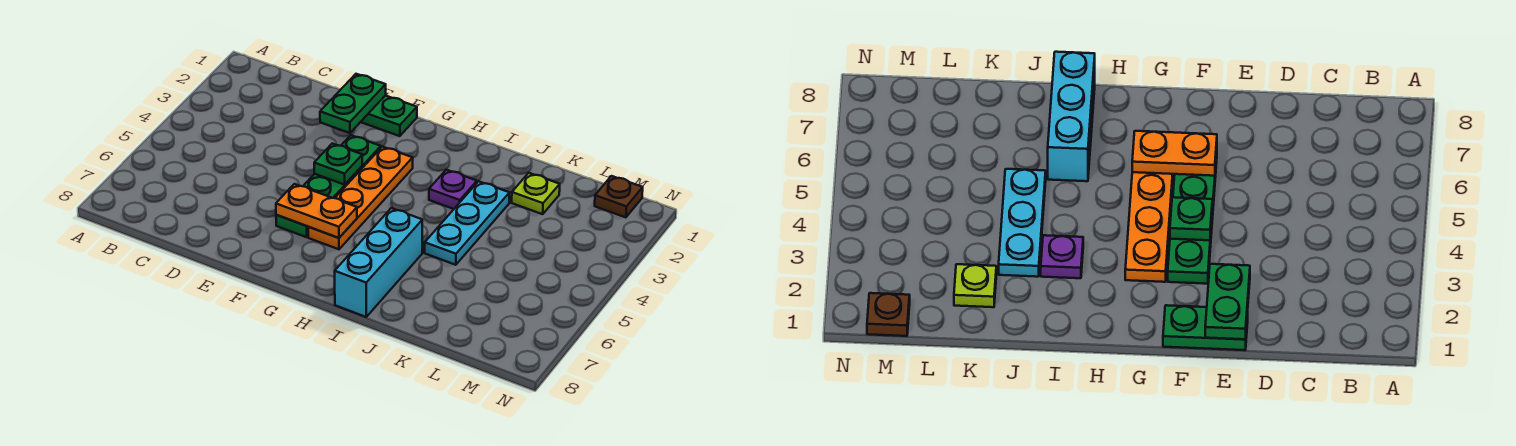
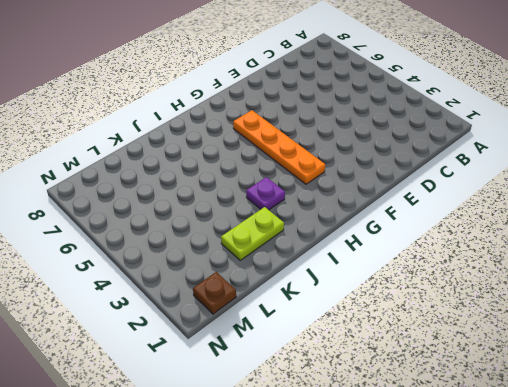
lime plate J2:K2 level 1 -> lime plate K2 level 1
none -> green plate E1:F1 level 1
none -> green plate F3:F6 level 1

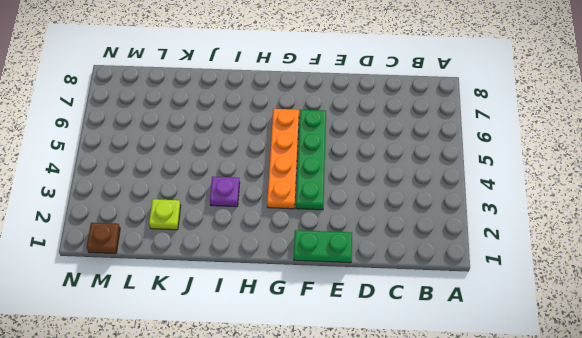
none -> cyan brick I6:I8 level 1
none -> cyan plate J3:J5 level 1

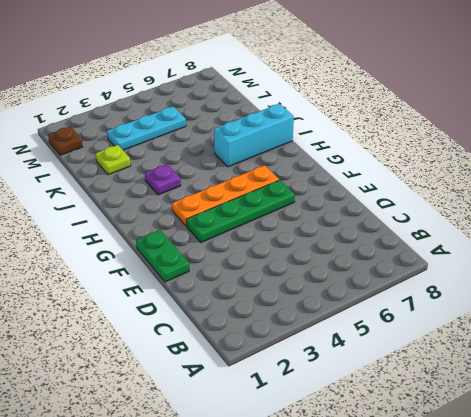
cyan plate L3:L5 level 1 -> cyan plate J3:J5 level 1
none -> green plate E1:E2 level 2
none -> green plate F4 level 2

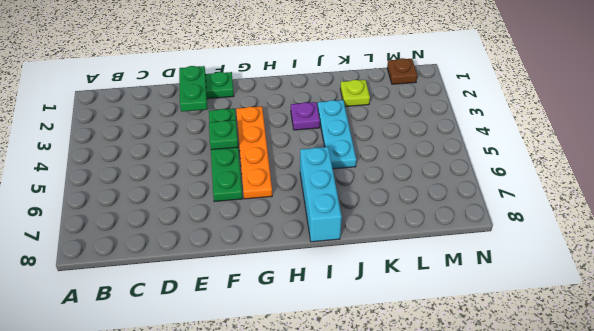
none -> orange plate F6:G6 level 2

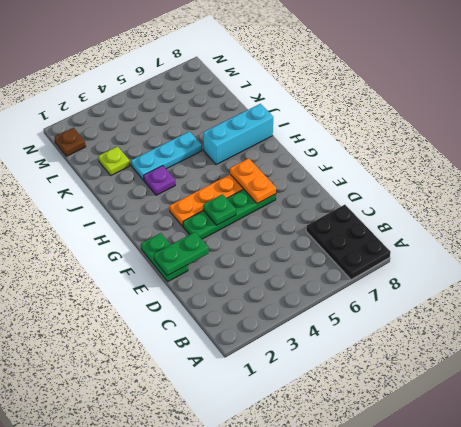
black plate A7:C8 level 1 -> none

